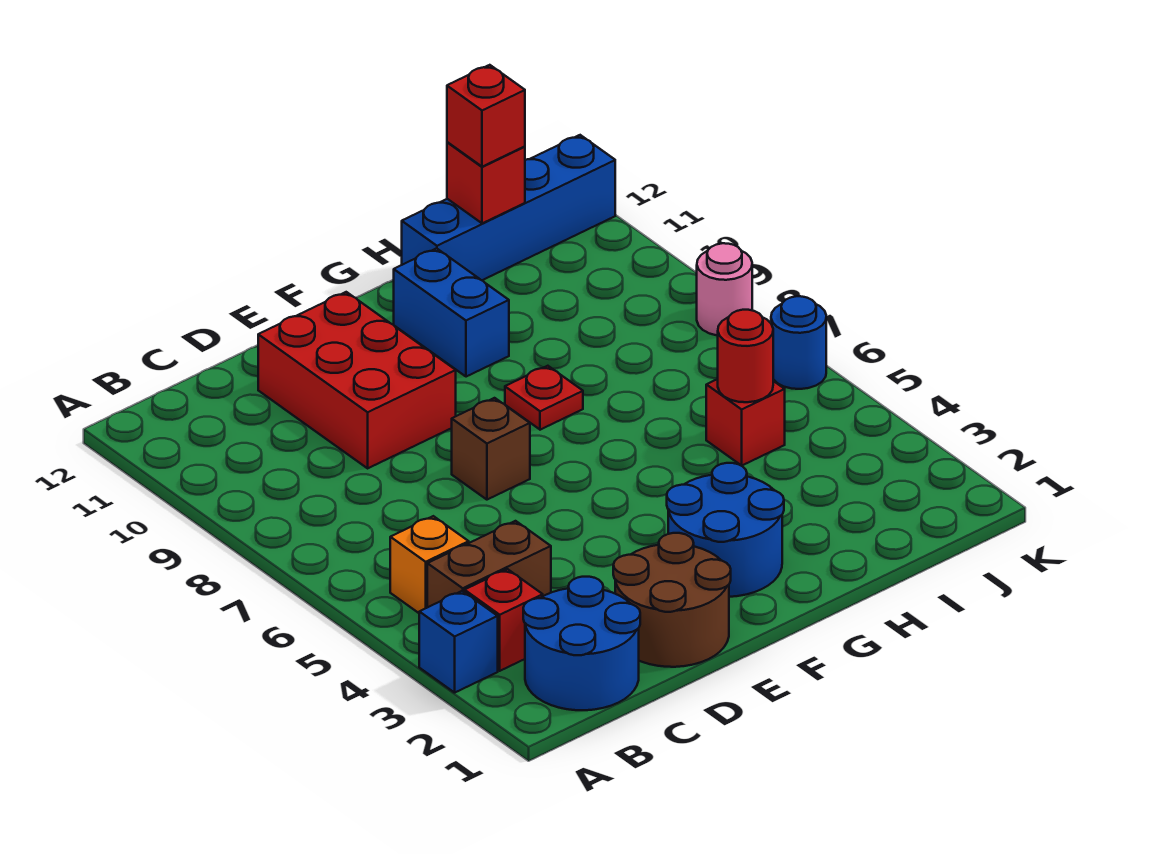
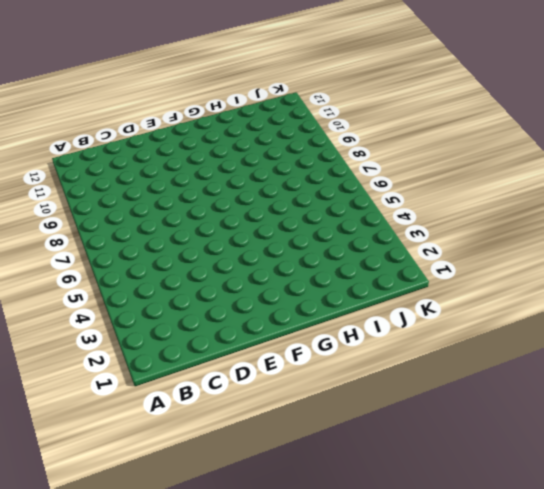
none -> blue brick A3 level 1
none -> blue round brick B1:C2 level 1
none -> red brick B3 level 1

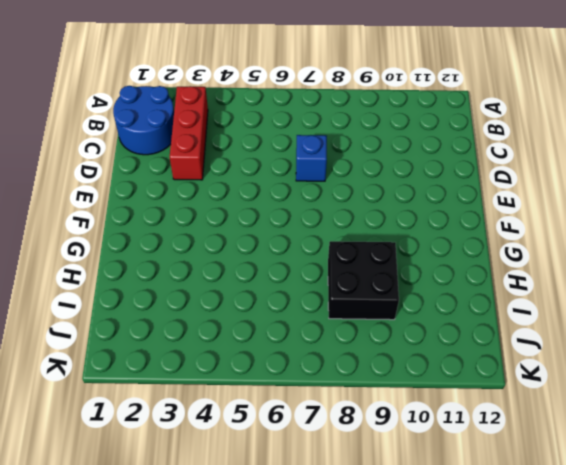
red brick B3:D3 level 1 -> red brick B3 level 1
blue brick D7 level 1 -> blue brick A3 level 1
black brick H8:I9 level 1 -> none
none -> brown brick B4:C4 level 1
none -> orange brick B5 level 1
none -> brown round brick D1:E2 level 1

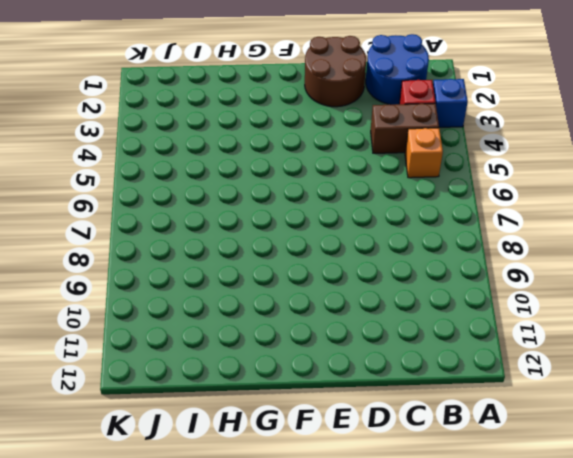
none -> red brick D9:E11 level 1
none -> brown brick E7 level 1
none -> blue round brick F2:G3 level 1

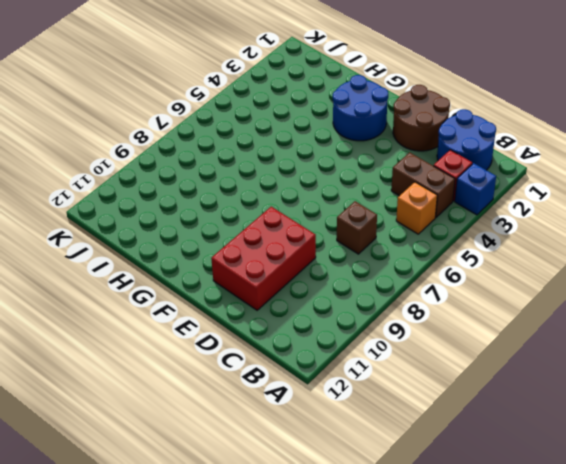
brown brick C7 level 1 -> brown brick E7 level 1
none -> red plate G8 level 1
none -> blue brick G10:G11 level 1
none -> blue brick H12:K12 level 1

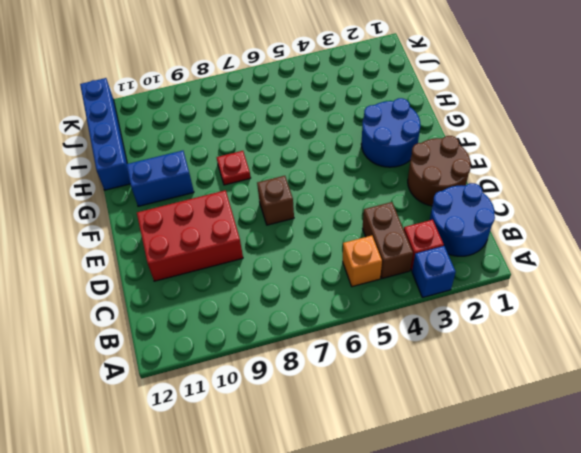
none -> red brick I5 level 1
none -> blue round brick K6 level 1
none -> pink round brick K8 level 1

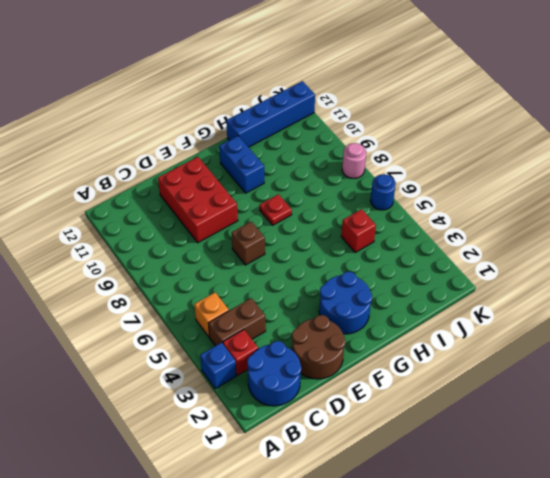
none -> red round brick I5 level 2
none -> red brick I12 level 2
none -> red brick I12 level 3

